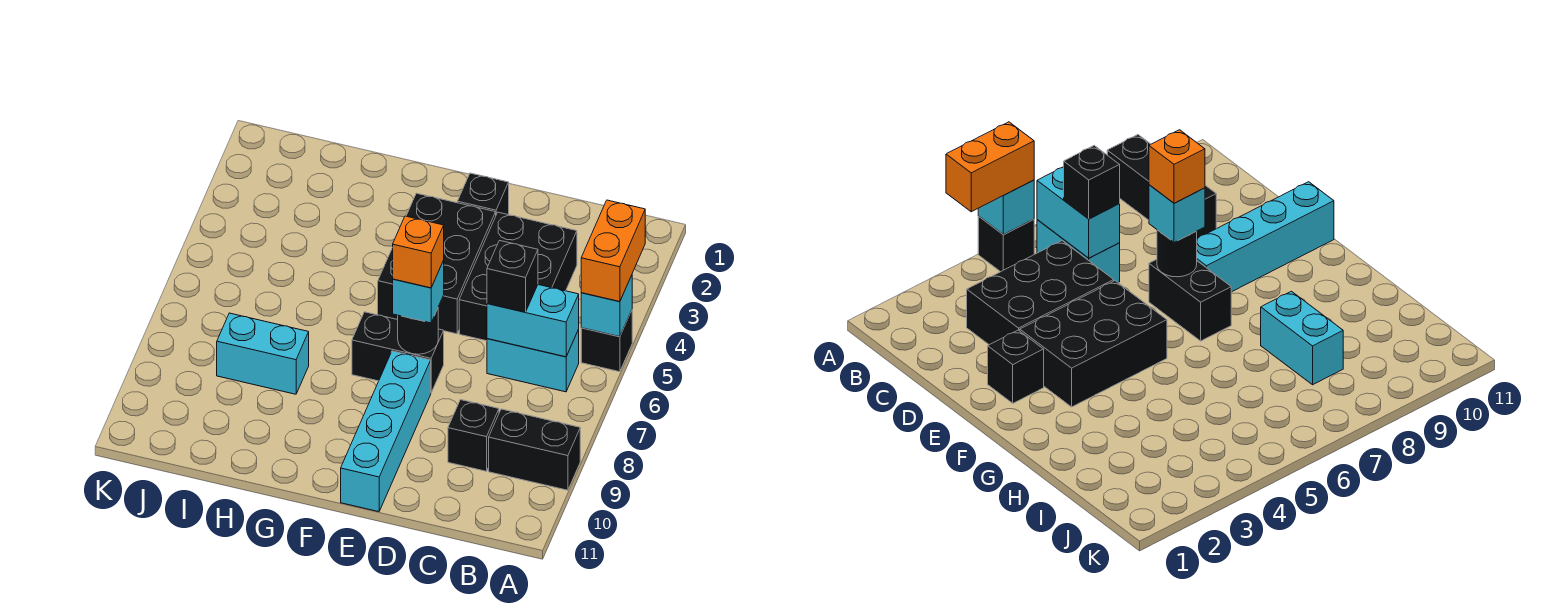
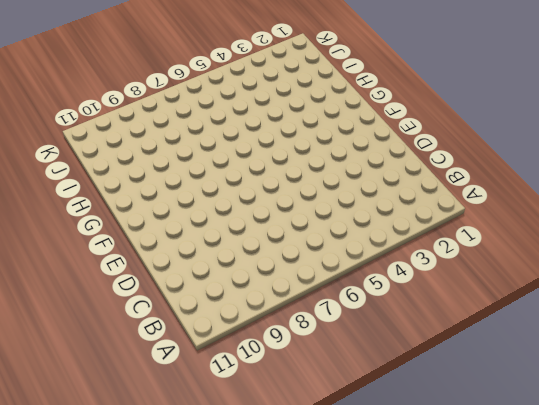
none -> black brick A5 level 1
none -> black brick A9:B9 level 1
none -> cyan brick B6:C6 level 1

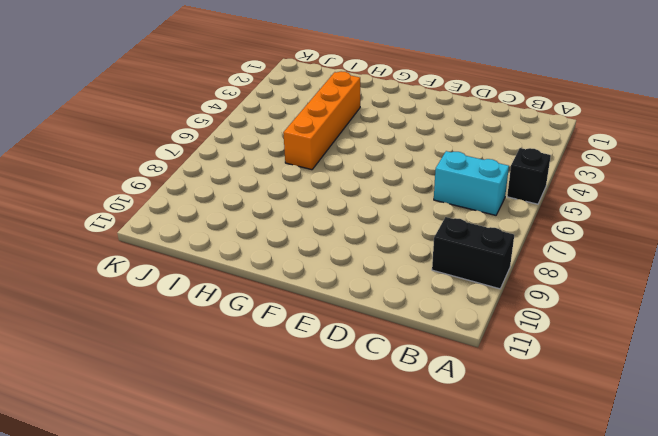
orange brick H3:H6 level 1 -> none
none -> black brick C3:D5 level 1
none -> black brick C9 level 1
none -> black brick E2 level 1

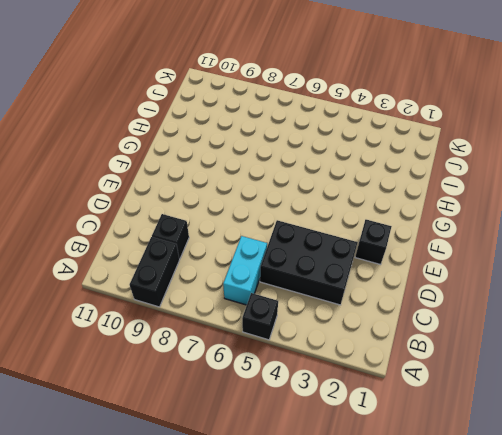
none -> black brick E3:F5 level 1
none -> black brick E7:F7 level 1
none -> cyan brick E8:E11 level 1

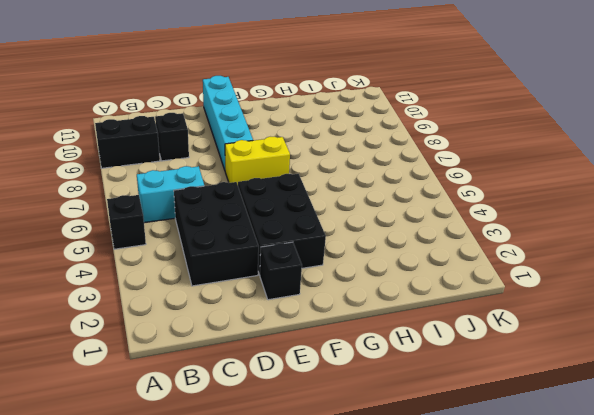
yellow brick E7:F7 level 1 -> black brick E7:F7 level 1
none -> cyan brick H8:I8 level 1
none -> cyan brick A5 level 2
none -> cyan brick B6:C6 level 2

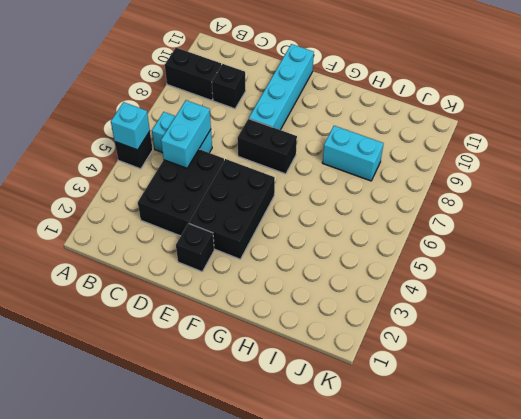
cyan brick C5:C6 level 2 -> cyan brick B6:C6 level 2
none -> black round brick E7 level 2
none -> orange brick A4:A5 level 3
none -> black brick C6 level 3

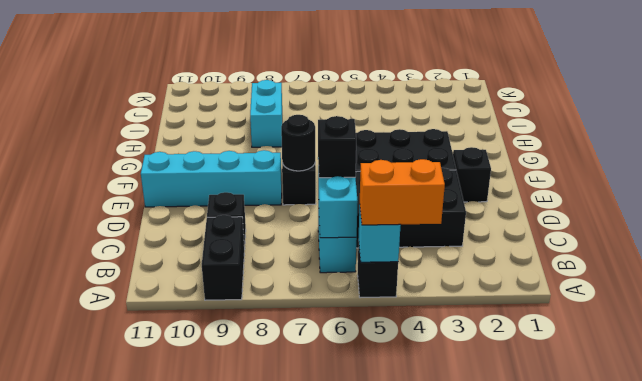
none -> cyan brick E7 level 3
none -> orange brick E7 level 4

